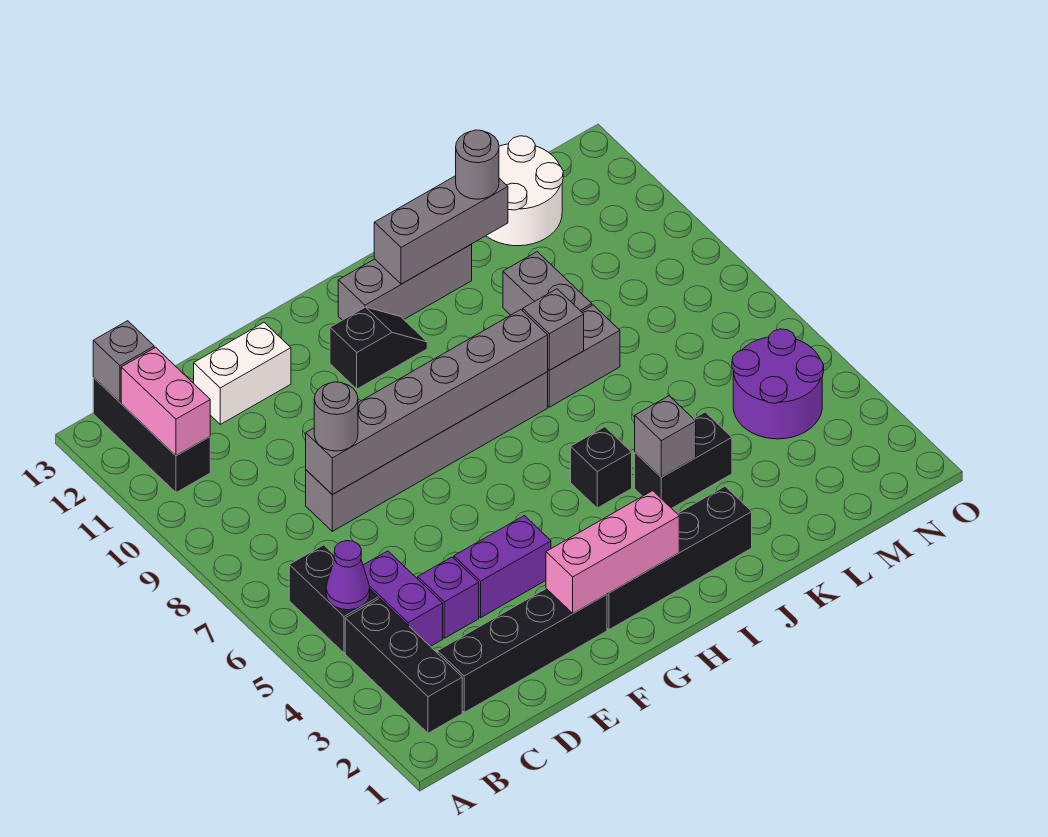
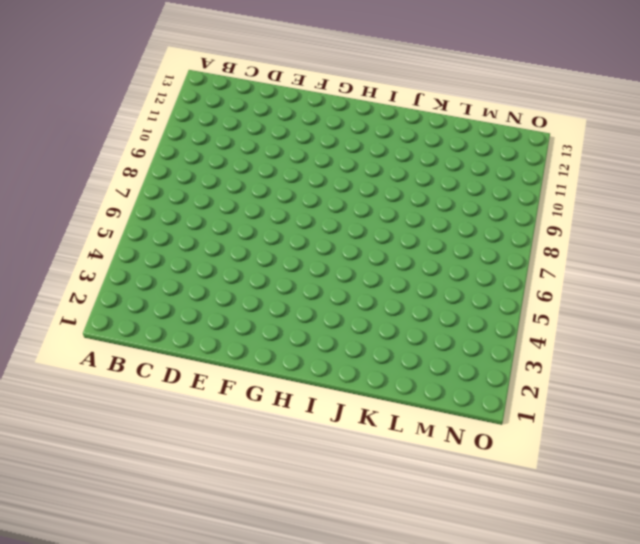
none -> black brick B2:B4 level 1
none -> black brick B5:B6 level 1
none -> black brick B11:B13 level 1

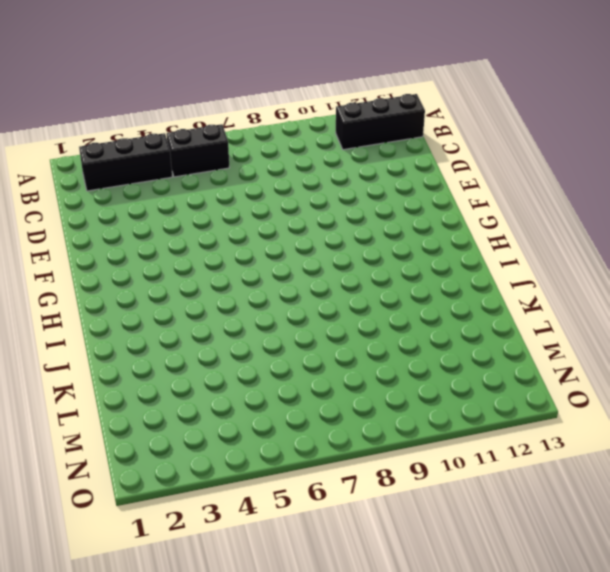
none -> black brick C2:F2 level 1
none -> purple brick C4:C5 level 1
none -> purple brick D4 level 1

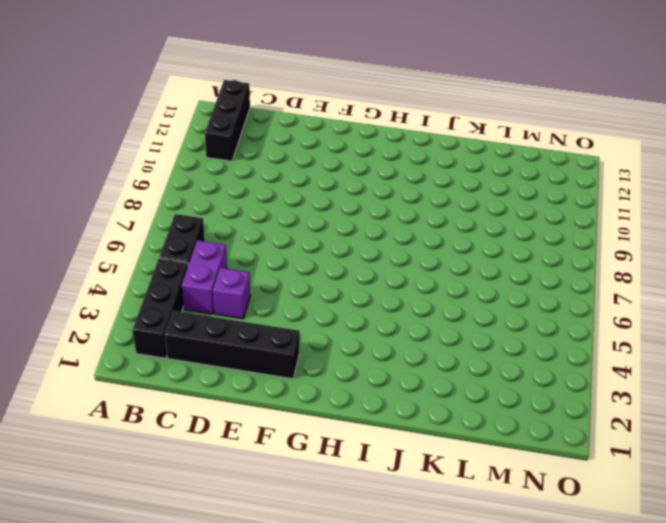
none -> grey brick D8:I8 level 1
none -> white brick D12:E12 level 1
none -> purple brick E4:F4 level 1

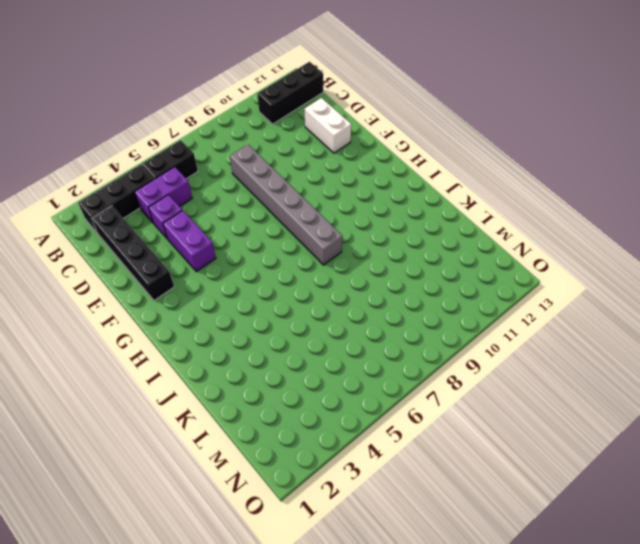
none -> black brick G2:J2 level 1
none -> black slope G11:H11 level 1 top G
none -> grey brick H12:J12 level 1

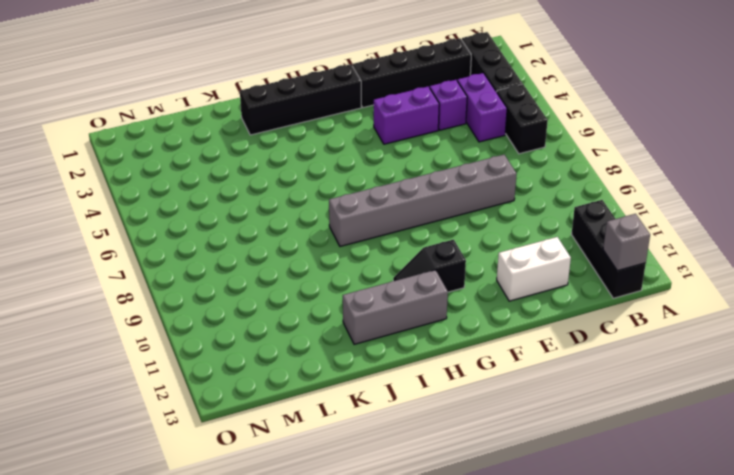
none -> black brick I5 level 1
none -> black brick J4:K4 level 1
none -> grey brick J8:K8 level 1

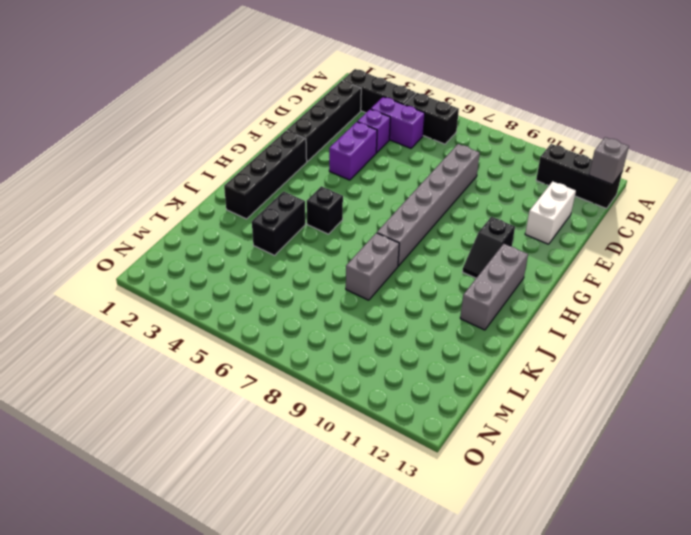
none -> grey brick K9:K10 level 1
none -> white round brick L12:M13 level 1
none -> purple round brick M4:N5 level 1

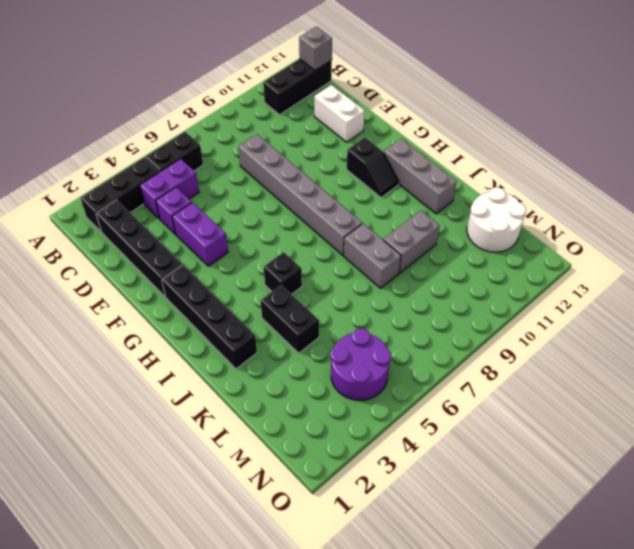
none -> purple cone B5 level 2
none -> pink brick B11:B12 level 2
none -> grey brick D8:I8 level 2

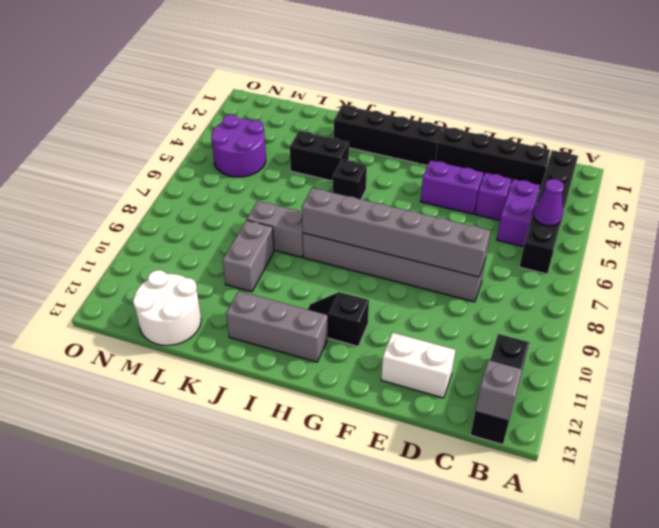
none -> pink brick B11:B12 level 2
none -> pink brick F2:H2 level 2
none -> grey brick I12:K12 level 2

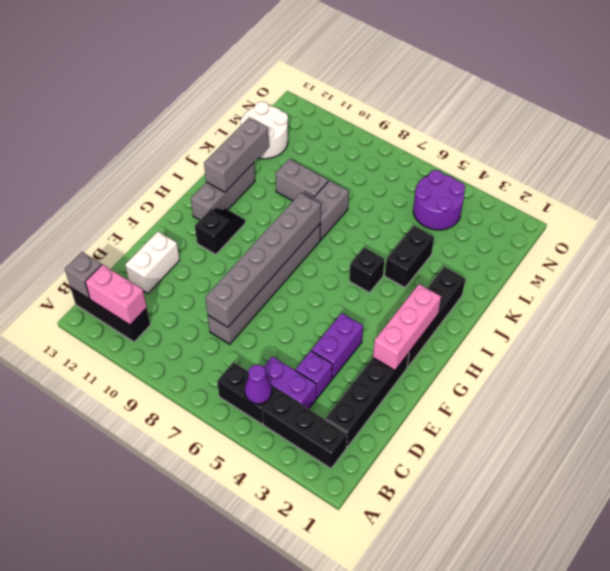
none -> grey brick J4 level 2
none -> grey brick J8 level 2
none -> grey round brick D8 level 3

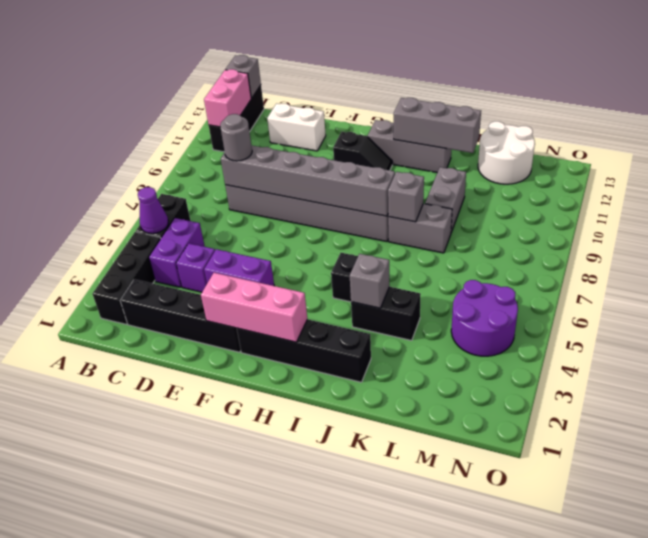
none -> grey round brick K12 level 3

